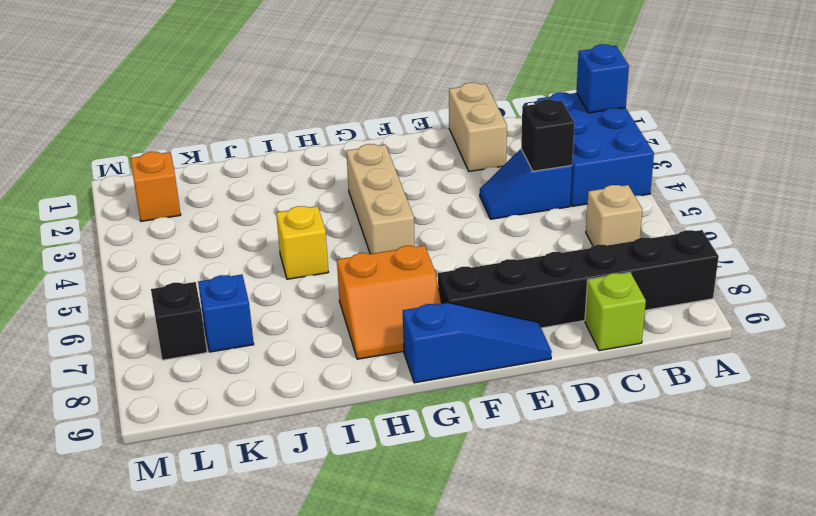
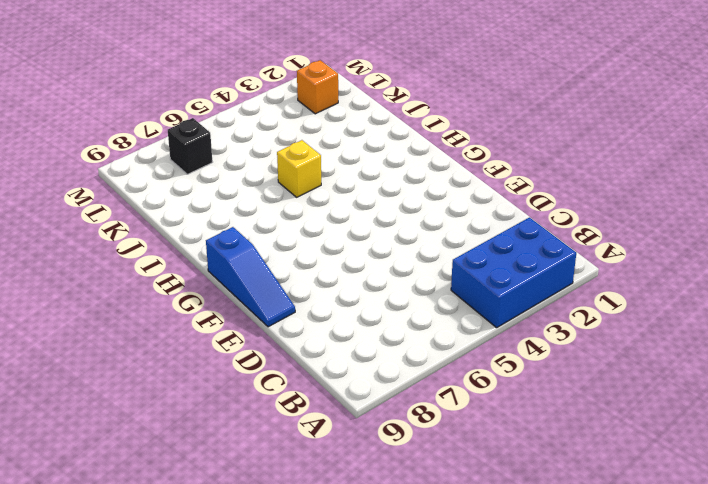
none -> black brick A8:F8 level 1
none -> tan brick B6 level 1
none -> blue slope C4:D4 level 1 top C

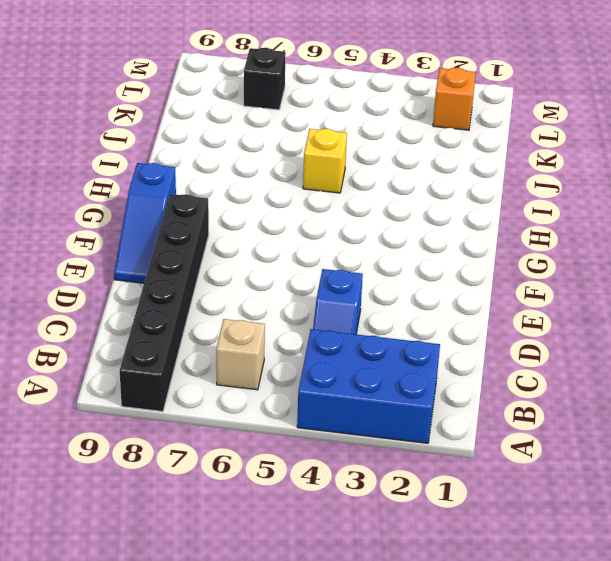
blue slope C4:D4 level 1 top D -> blue slope C4:D4 level 1 top C
none -> lime brick C9 level 1
none -> tan brick D1:D2 level 1
none -> tan brick G3:G5 level 1

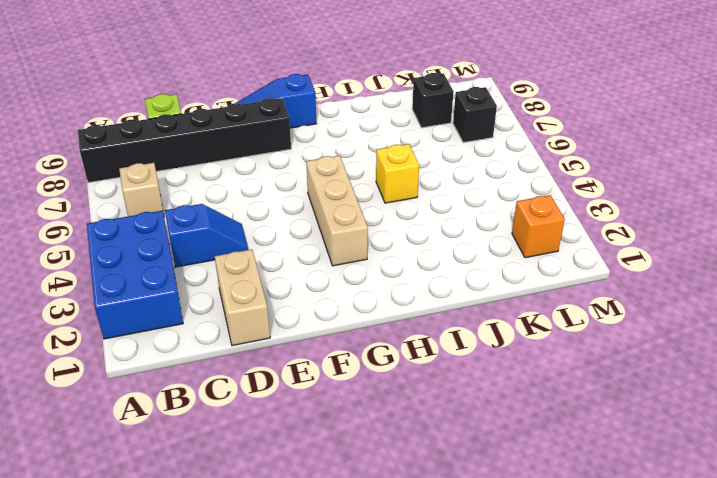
black brick K8 level 1 -> black brick C4 level 2
none -> orange slope G7:H8 level 1 top 7
none -> blue brick K7 level 1
none -> blue brick A2 level 2

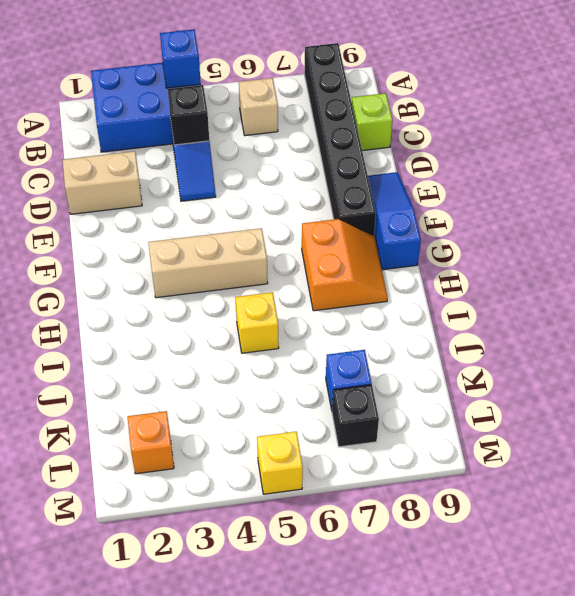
blue brick A4 level 2 -> blue brick A2 level 2
yellow brick M5 level 1 -> none

